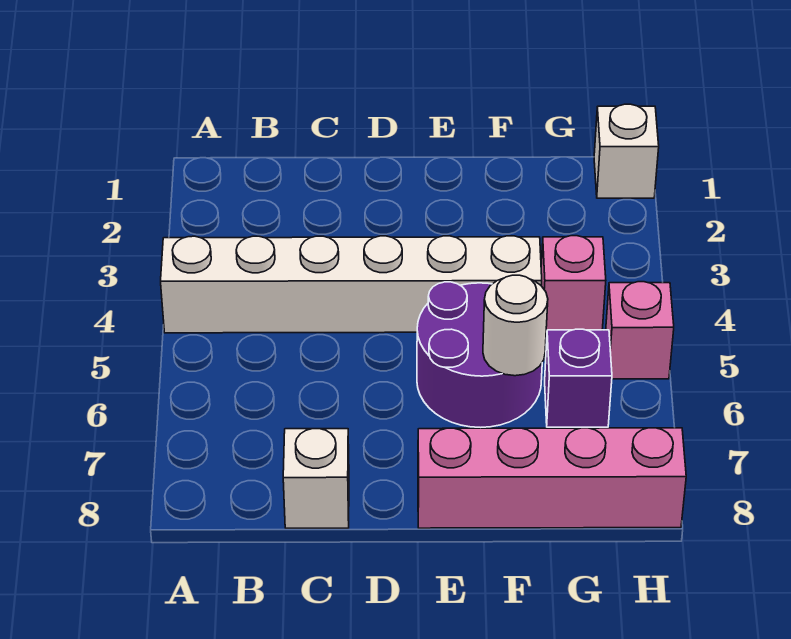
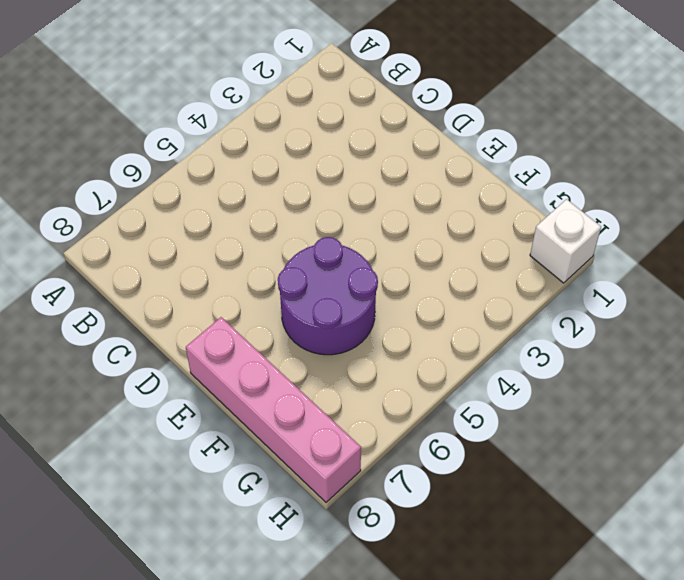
none -> white brick A4:F4 level 1
none -> white brick C8 level 1

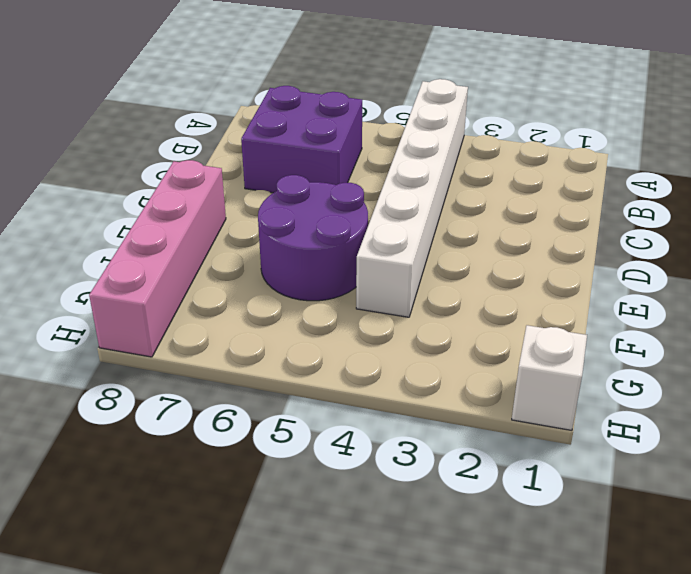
purple brick B6:C7 level 1 -> none
none -> white brick C8 level 1
none -> pink brick G4 level 1

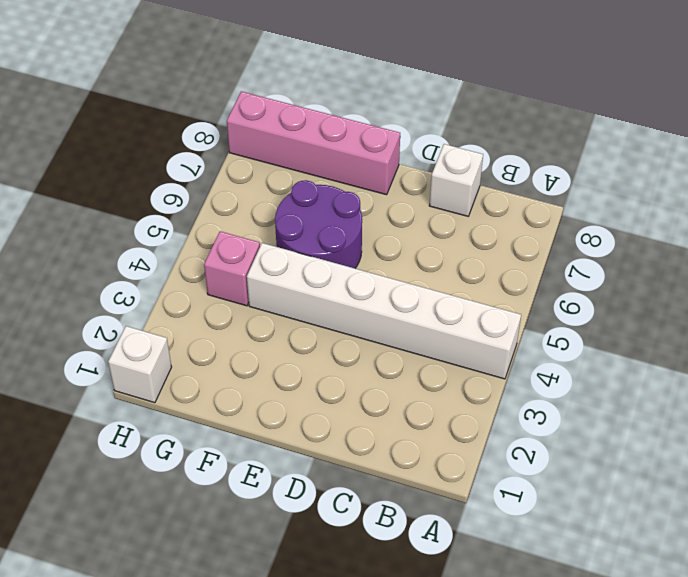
none -> purple brick G6 level 1
none -> pink brick H5 level 1

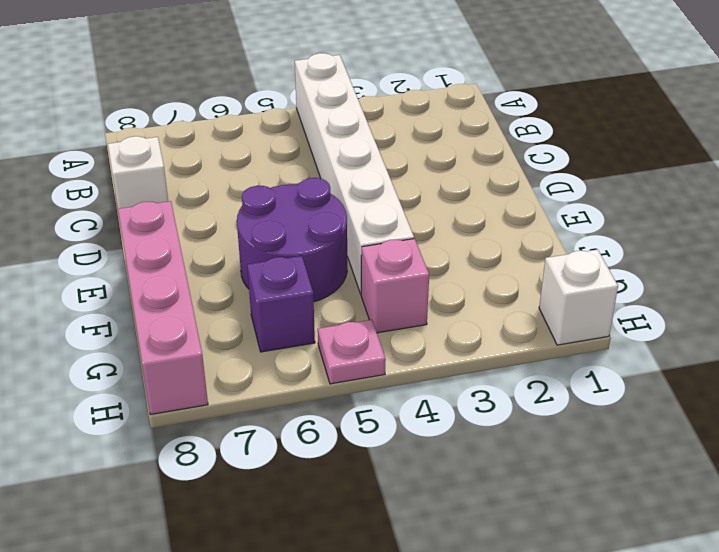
pink plate H5 level 1 -> pink brick H5 level 1
none -> white round brick F6 level 2

